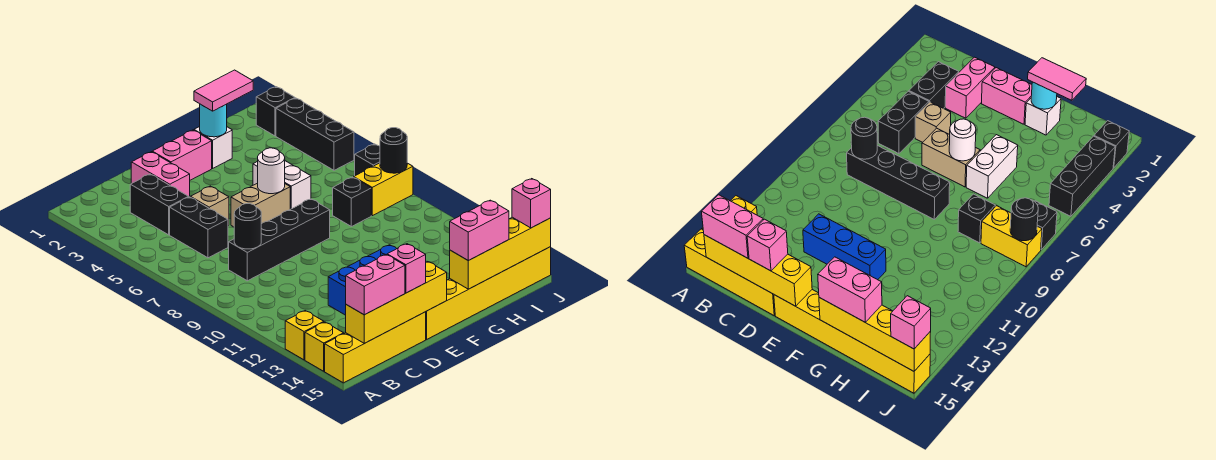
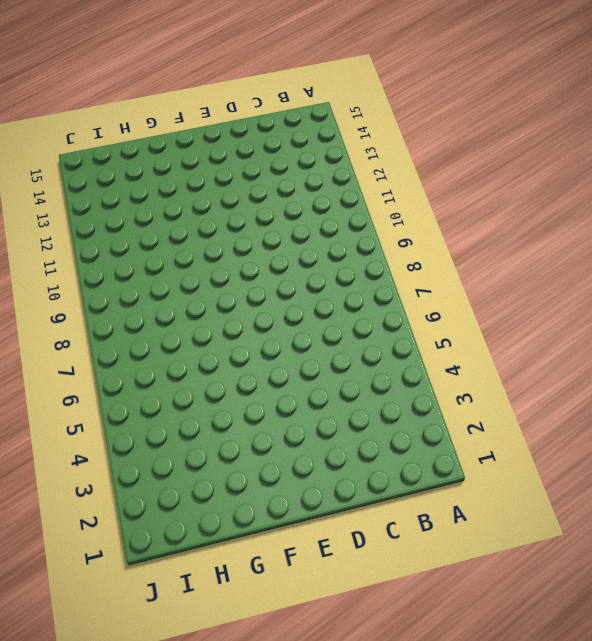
none -> yellow brick A13 level 1
none -> yellow brick A14 level 1
none -> yellow brick A15:D15 level 1
none -> black brick C3:C4 level 1

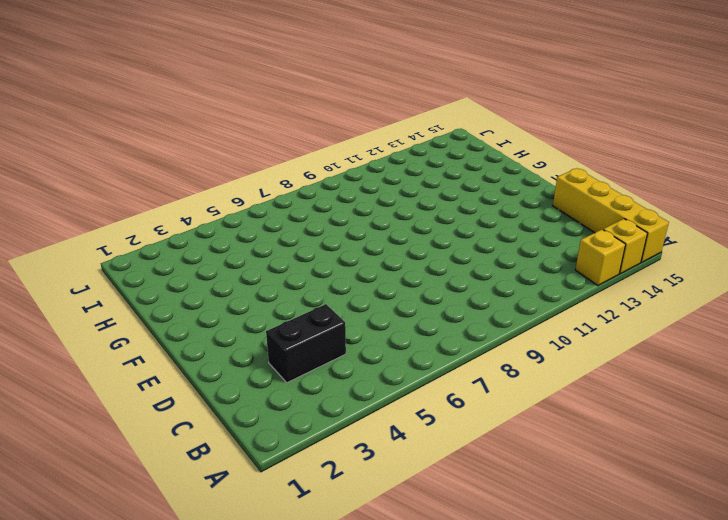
none -> black brick C5:C6 level 1
none -> black brick C8:F8 level 1
none -> pink brick D2:D3 level 1
none -> tan brick D5 level 1

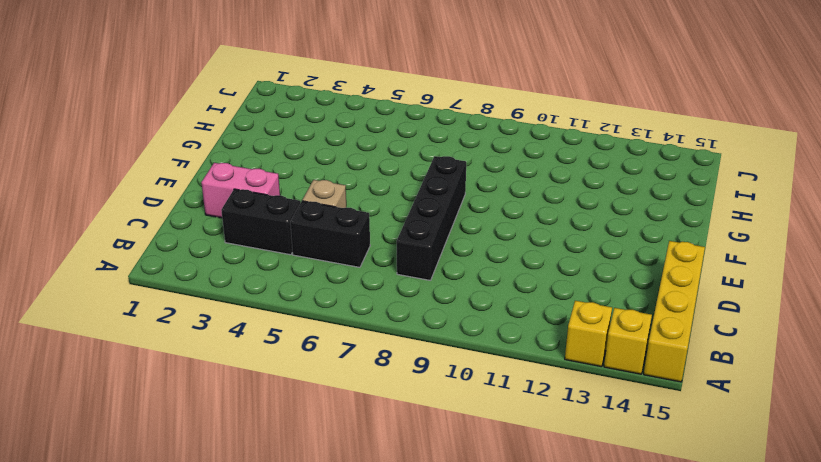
none -> blue brick D12:F12 level 1
none -> pink brick E2:F2 level 1
none -> tan brick E6:F6 level 1
none -> yellow brick E15:J15 level 1

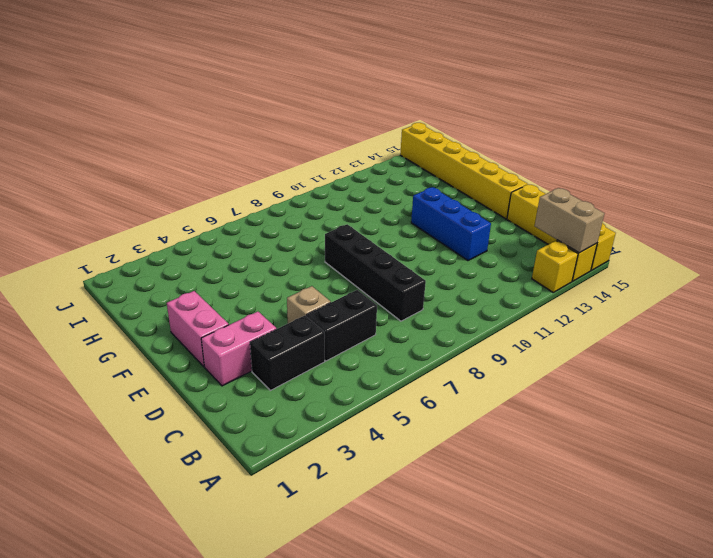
tan brick A14:B14 level 2 -> tan brick E6:F6 level 1
none -> white brick G2 level 1
none -> white brick G5:G6 level 1
none -> black brick H8 level 1
none -> yellow brick I8:J8 level 1

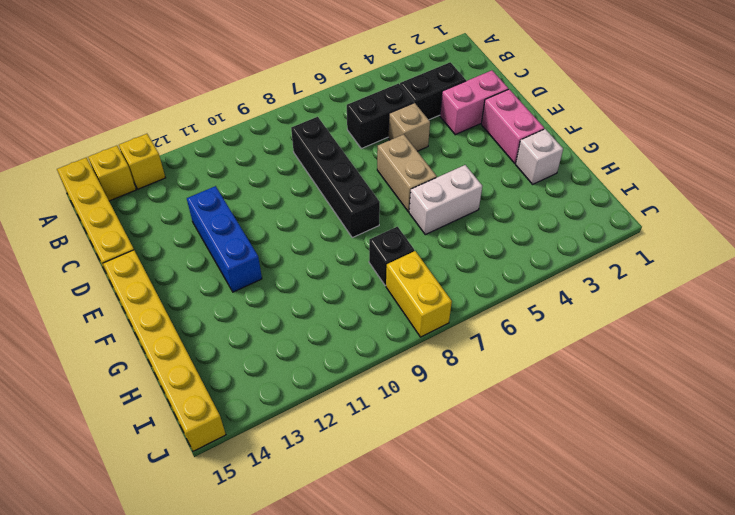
none -> black brick J2 level 1
none -> black brick J3:J5 level 1
none -> black brick J7 level 1
none -> yellow brick B15:E15 level 2

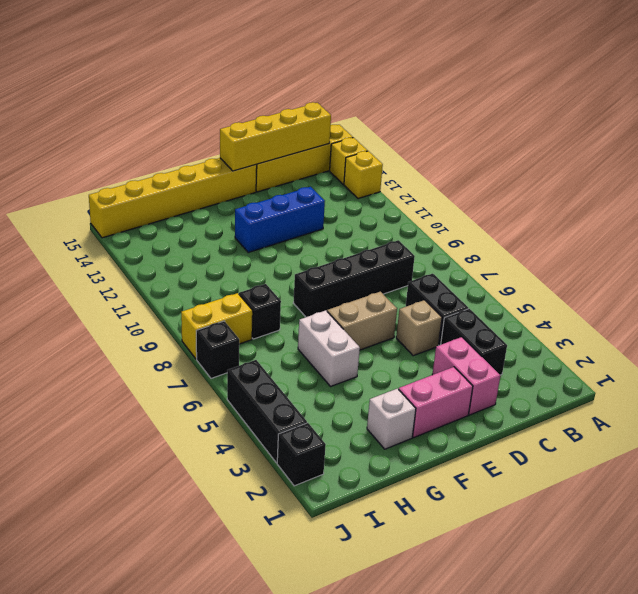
none -> black round brick C8 level 2
none -> white round brick F6 level 2
none -> cyan round brick G2 level 2
none -> yellow brick G15:J15 level 2

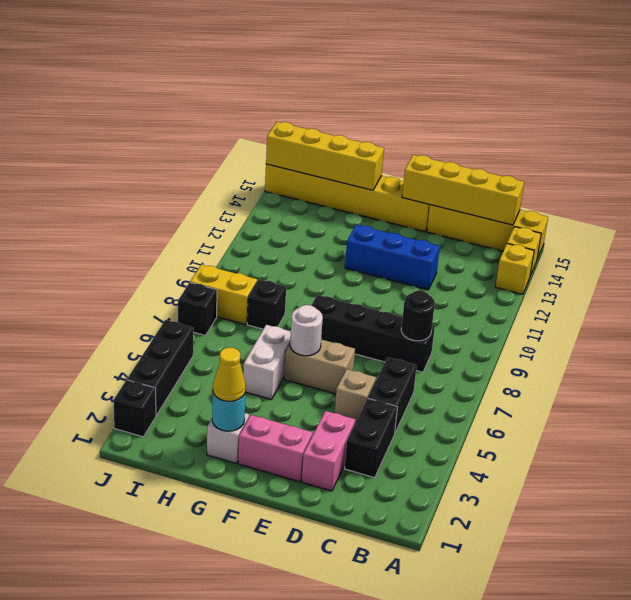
yellow cone G2 level 3 -> pink tile G2:H2 level 3
none -> black round brick J8 level 2
none -> pink brick B15:C15 level 3
none -> pink brick D15 level 3
none -> pink brick G15:H15 level 3

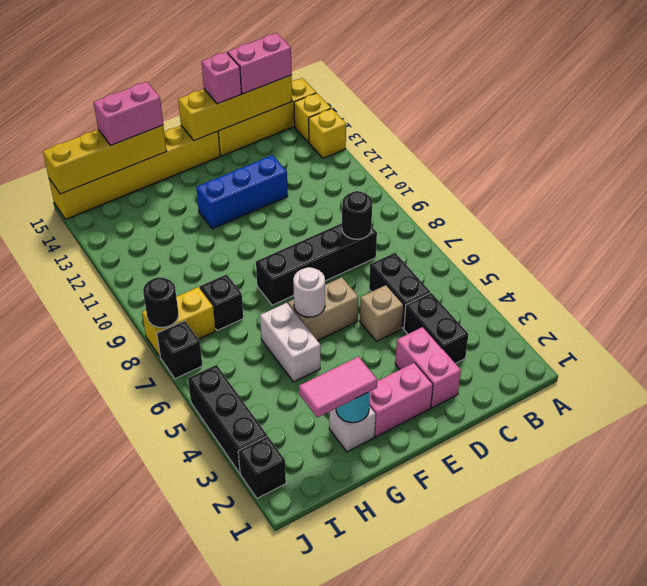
none -> pink brick J15 level 3

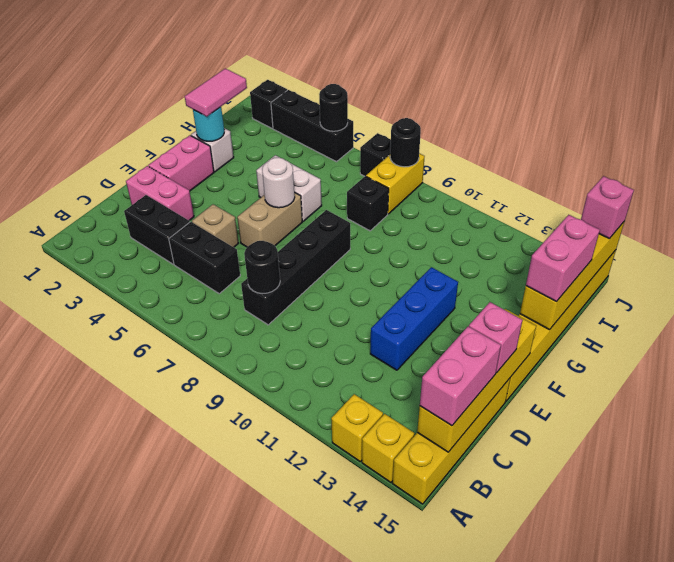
black round brick J5 level 2 -> none

